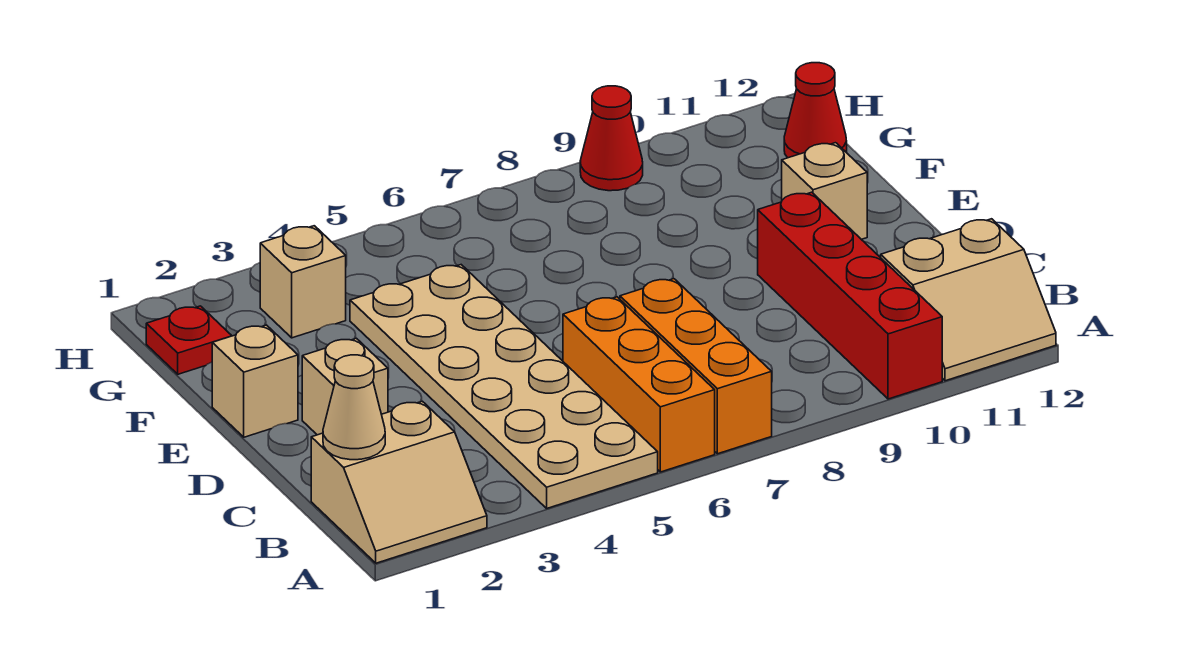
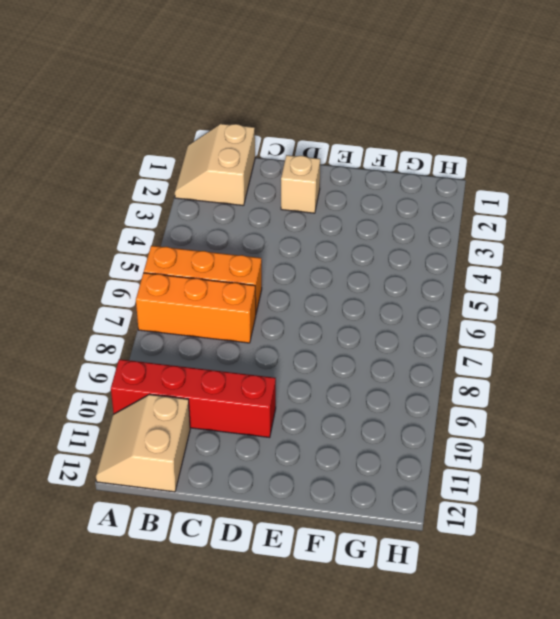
none -> tan plate A4:F5 level 1
none -> tan brick E1 level 1
none -> tan brick E11 level 1

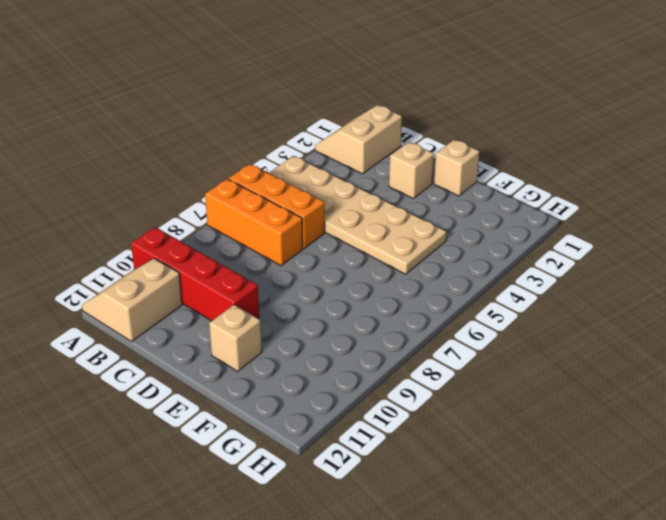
none -> red plate G1 level 1
none -> tan brick G3 level 1
none -> red cone G12 level 1

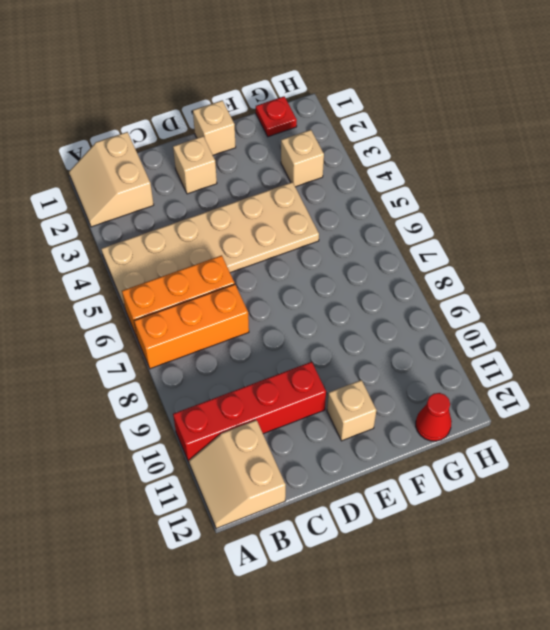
none -> red cone H9 level 1
none -> tan cone B1 level 2

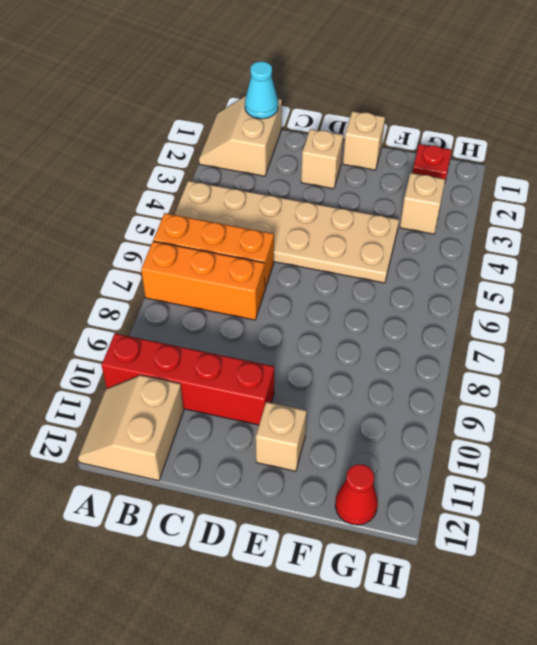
cyan cone B1 level 2 -> tan cone B1 level 2
none -> red cone H9 level 1

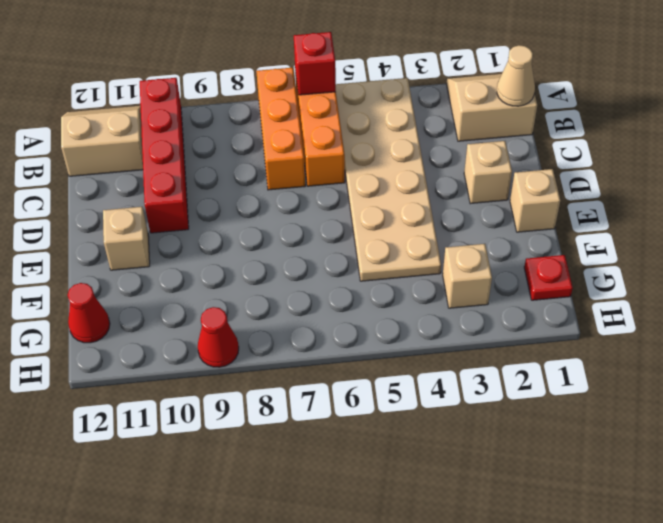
red brick A6 level 2 -> none

